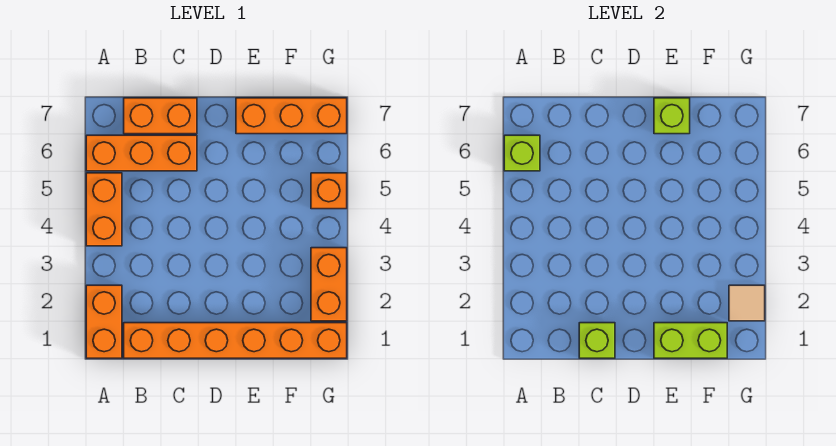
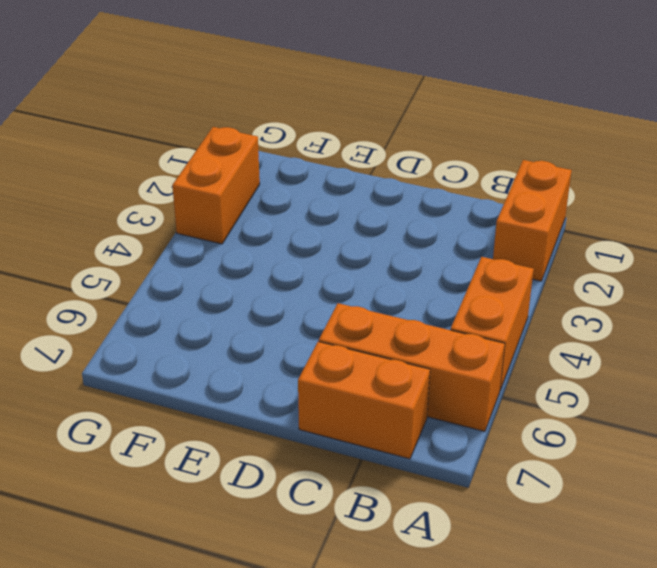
none -> orange brick B1:G1 level 1
none -> orange brick E7:G7 level 1
none -> orange brick G5 level 1

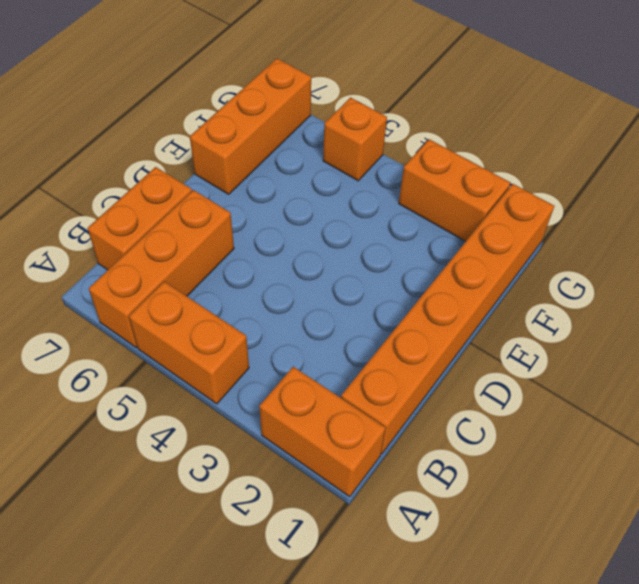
none -> lime brick A6 level 2
none -> lime brick C1 level 2
none -> lime brick E1:F1 level 2

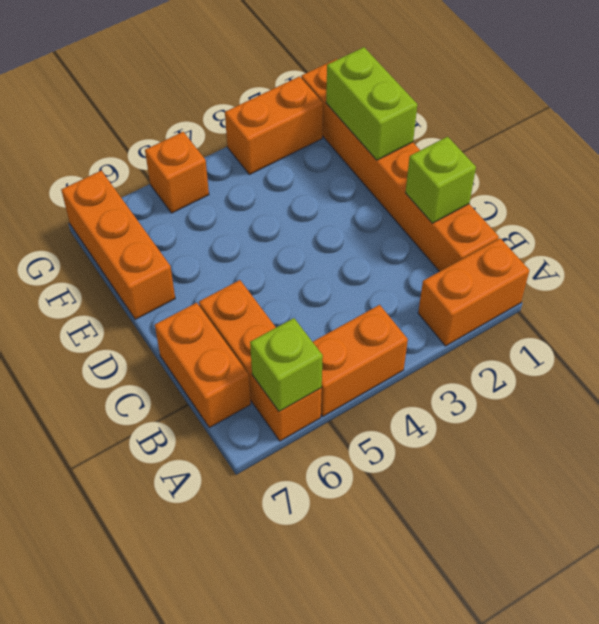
none -> lime brick E7 level 2
none -> tan tile G2 level 2

